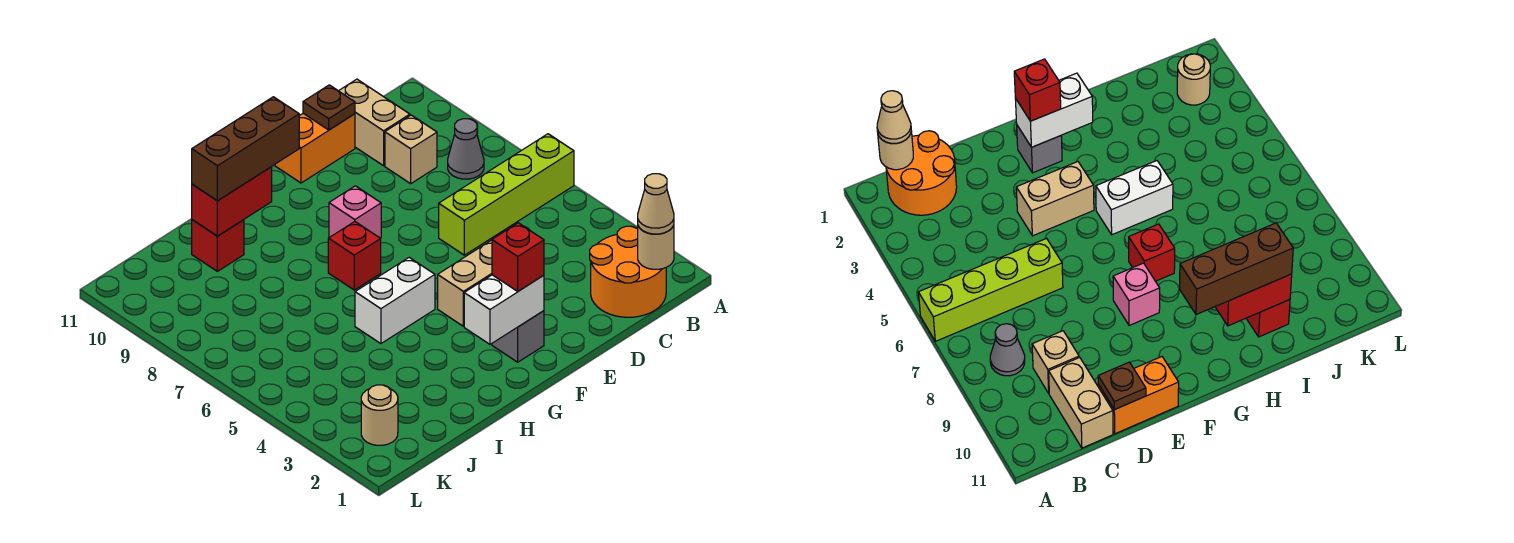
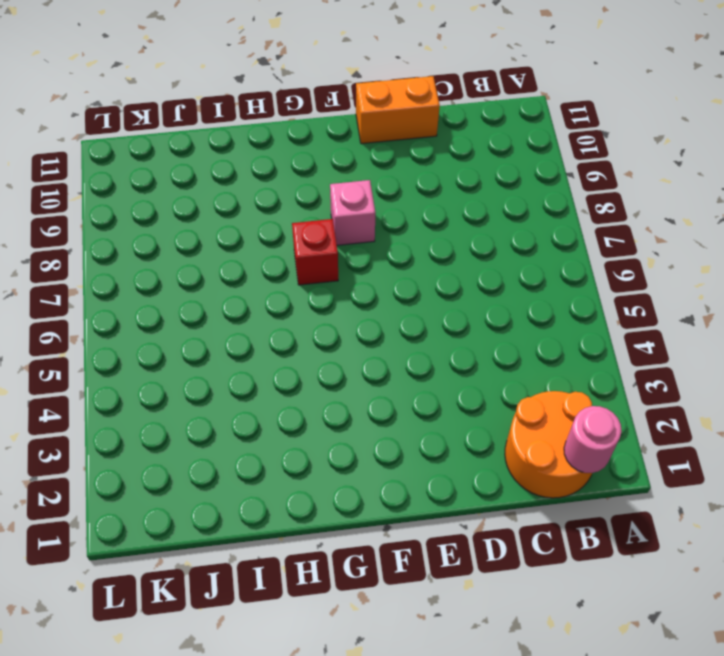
pink round brick B1 level 2 -> tan round brick B1 level 2
none -> lime brick A6:D6 level 1
none -> grey cone B8 level 1
none -> tan brick C9 level 1

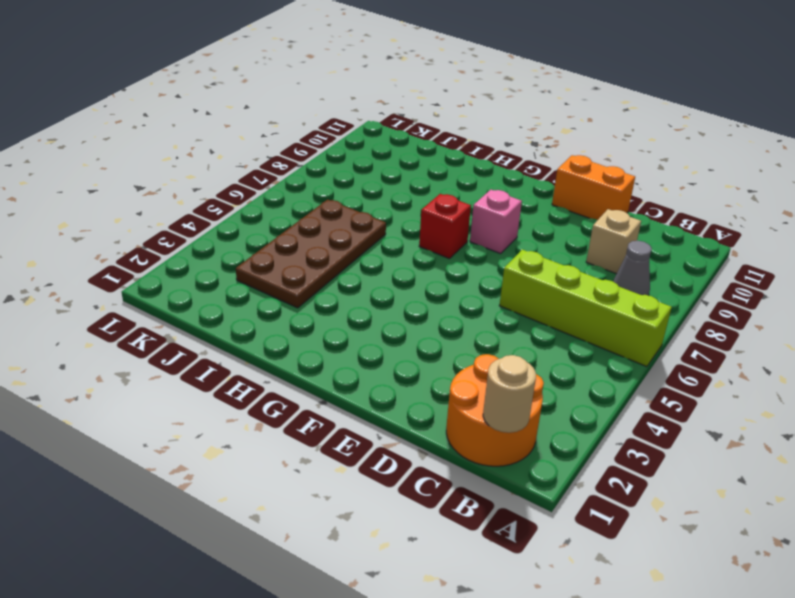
brown plate I3:J6 level 1 -> none
none -> tan brick C10:C11 level 1
none -> tan brick E4:F4 level 1
none -> grey brick F2 level 1

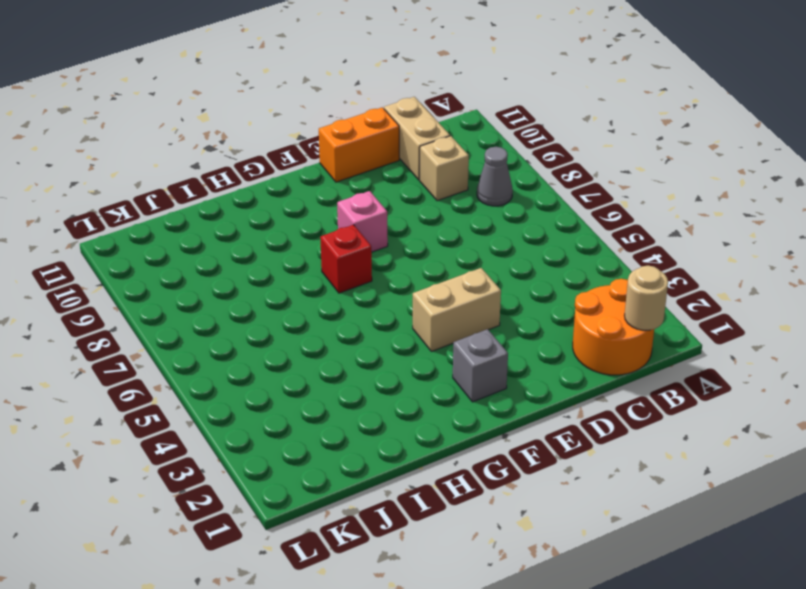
none -> lime brick A6:D6 level 1
none -> white brick G5:H5 level 1
none -> red brick I10 level 1

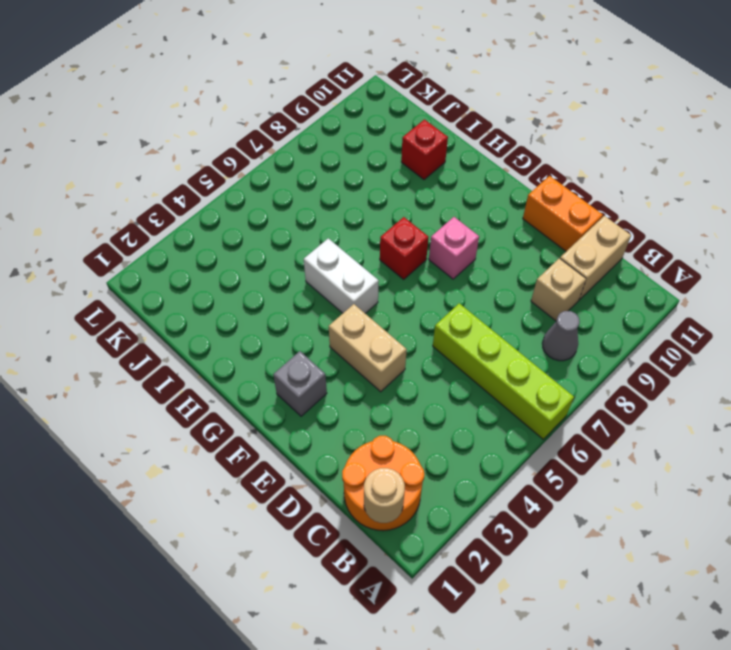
none -> tan round brick K2 level 1
none -> brown plate D11 level 2
none -> white brick F2:G2 level 2

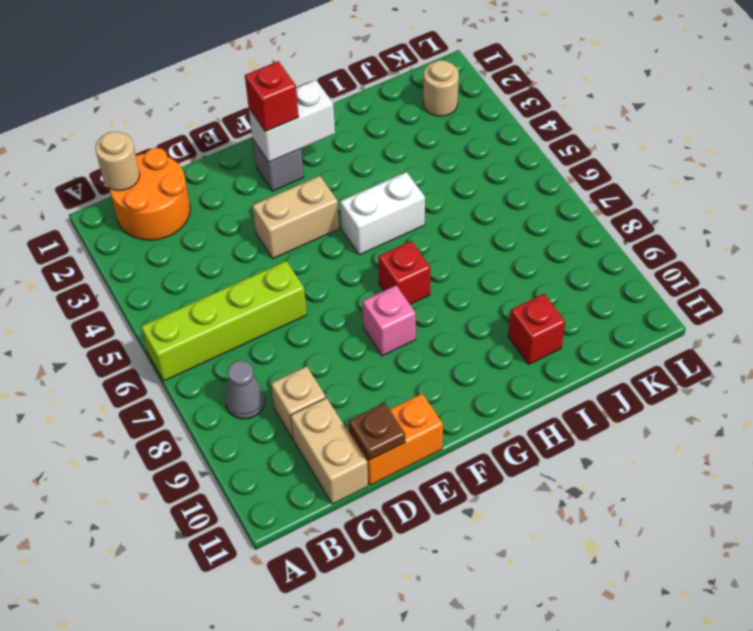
none -> red brick H10:I10 level 2
none -> tan cone B1 level 3
none -> brown brick G10:I10 level 3

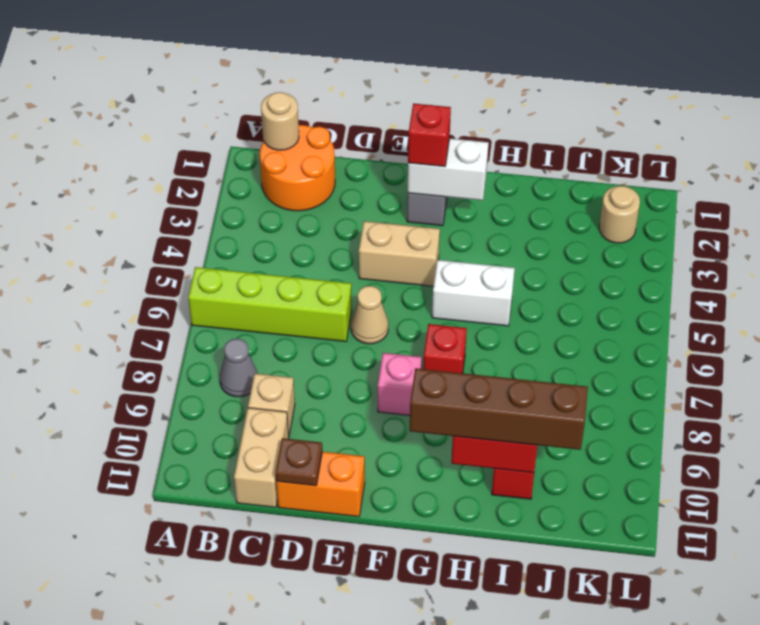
tan cone E6 level 1 -> tan cone B1 level 3
brown brick G10:J10 level 3 -> brown brick G10:I10 level 3

